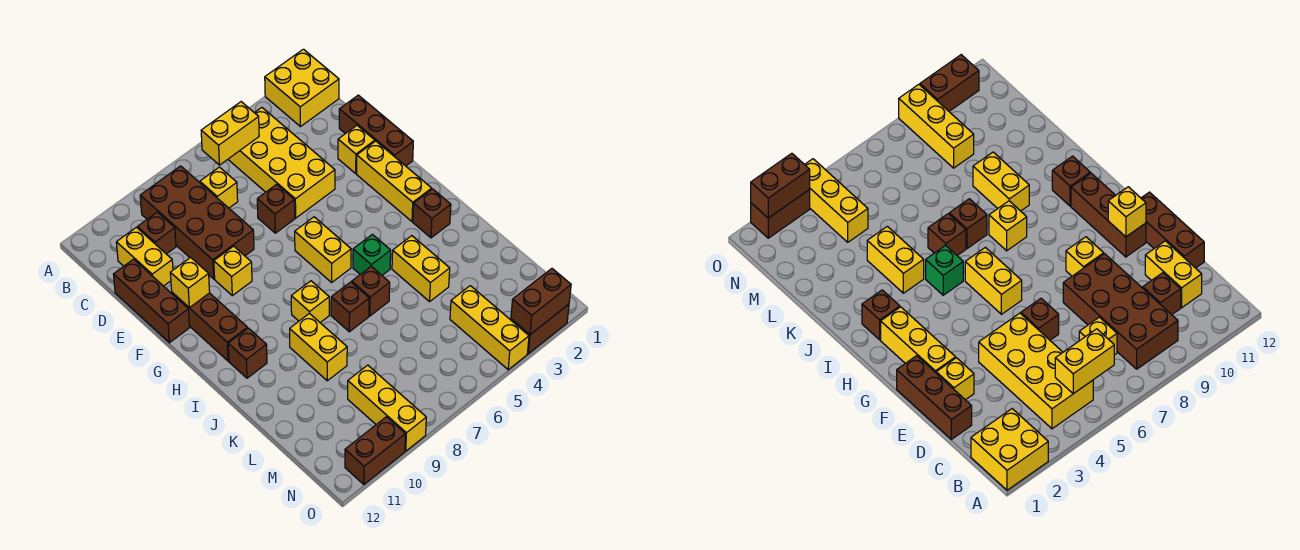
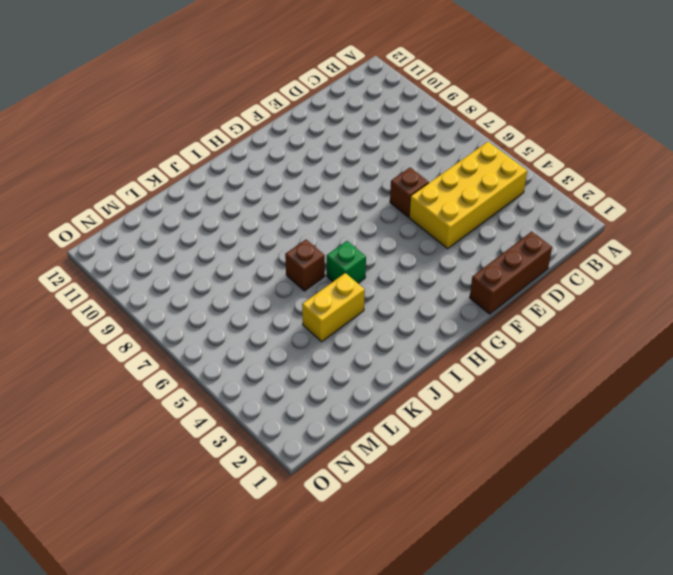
none -> yellow brick A1:B2 level 1
none -> brown brick B8:E9 level 1
none -> yellow brick C7 level 1

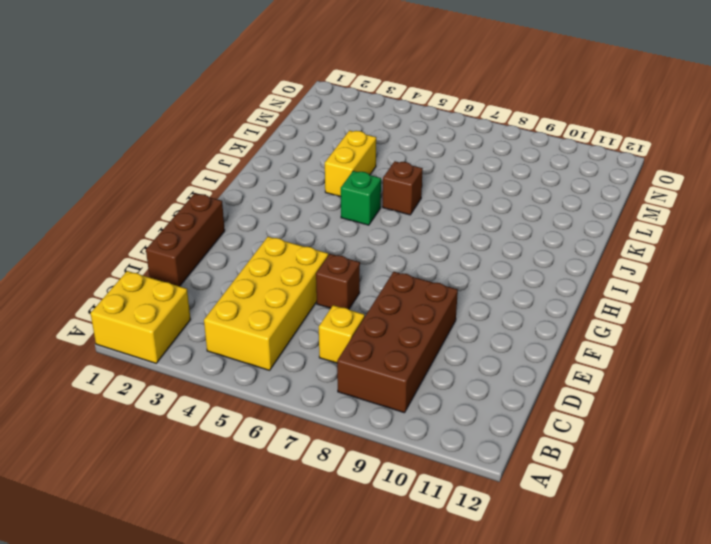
none -> brown brick C10 level 1
none -> yellow brick C11:D11 level 1
none -> brown brick D12:F12 level 1

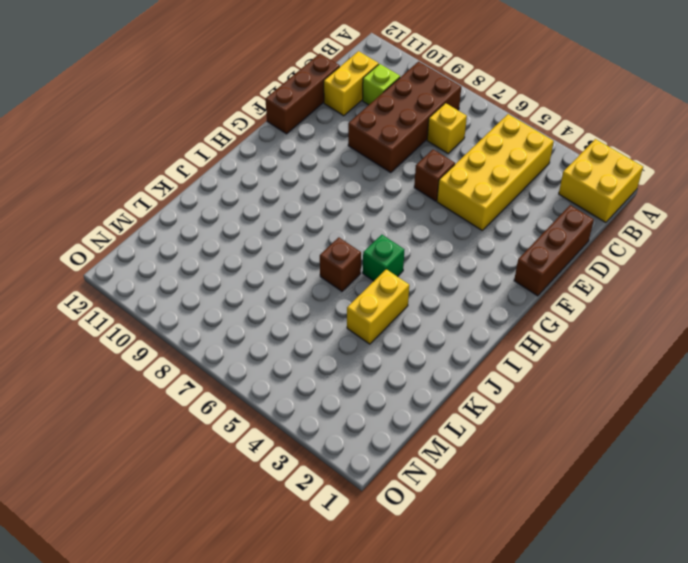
lime brick C10 level 1 -> brown brick C10 level 1
none -> yellow brick E2 level 1
none -> yellow brick F2:H2 level 1
none -> yellow brick F9 level 1

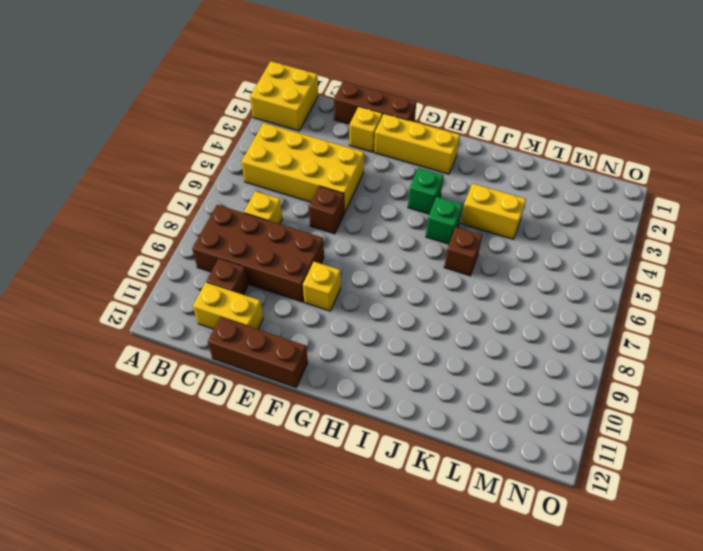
green brick H4 level 1 -> none
none -> brown brick F11:H11 level 1
none -> yellow brick G6:H6 level 1
none -> brown brick I2 level 1

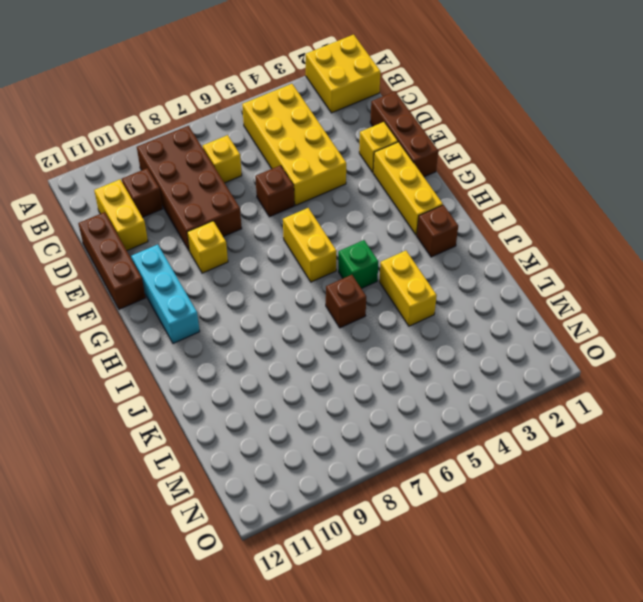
cyan brick F11:H11 level 1 -> brown brick F11:H11 level 1
none -> yellow brick I8 level 1
none -> brown brick I11 level 1
none -> brown brick J7 level 1

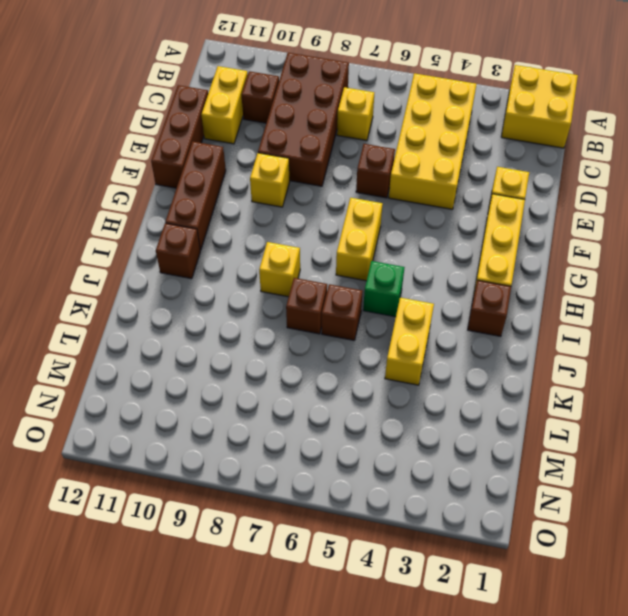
none -> brown brick D1:F1 level 1
none -> yellow brick J9:K9 level 1
none -> yellow brick M4:O4 level 1

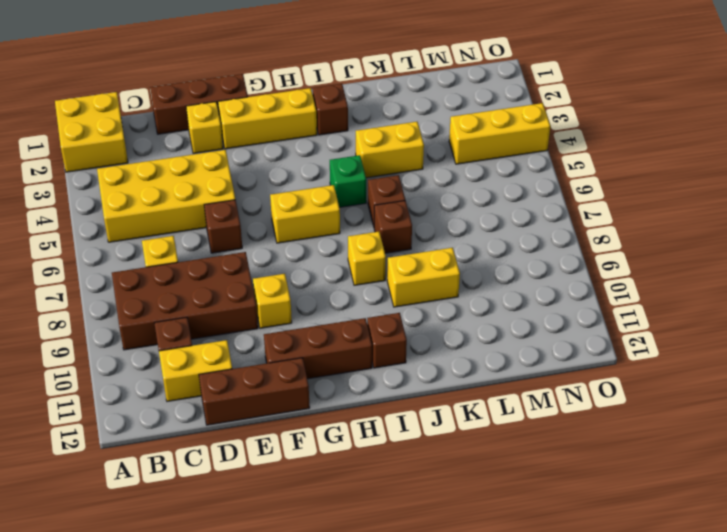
none -> yellow brick M9:O9 level 1
none -> brown brick O2:O3 level 1
none -> brown brick O10:O11 level 1

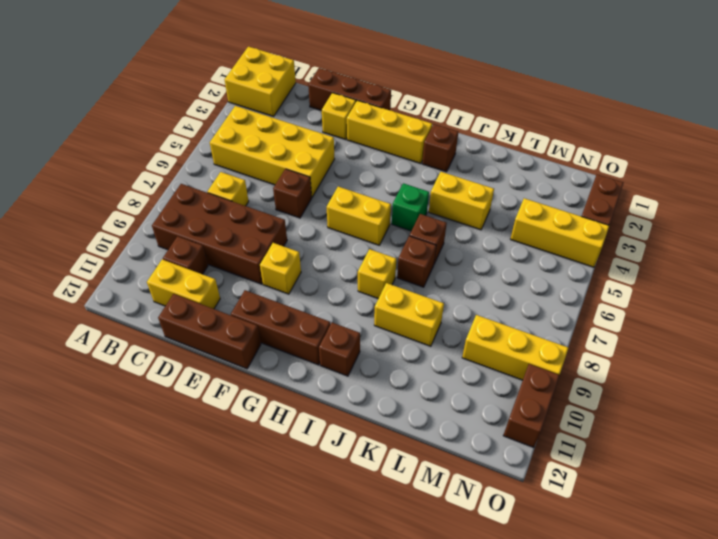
none -> yellow brick B5:B6 level 2
none -> yellow brick F11 level 2
none -> brown brick O2:O3 level 2

